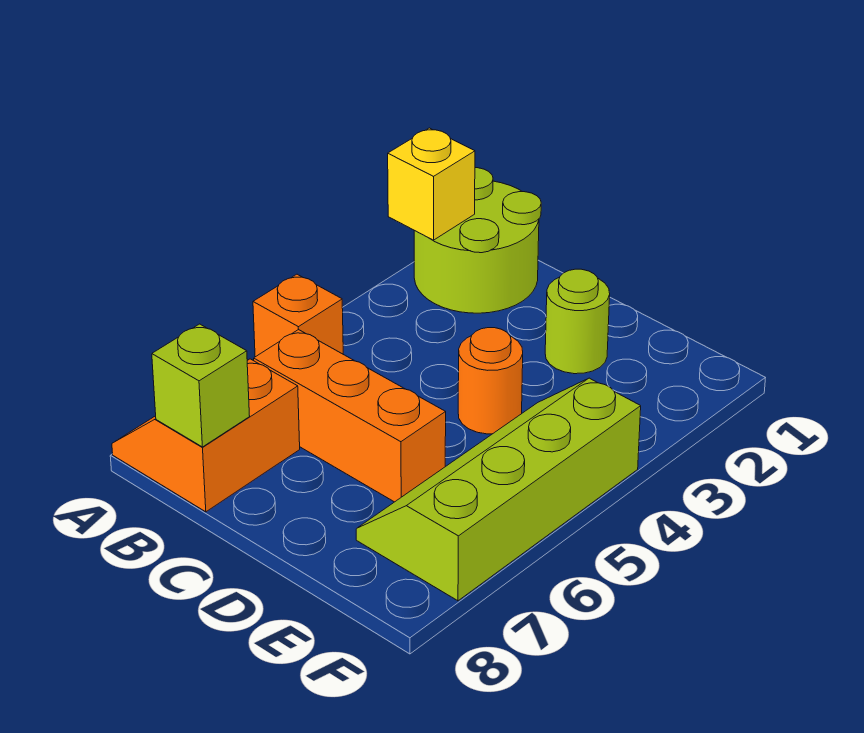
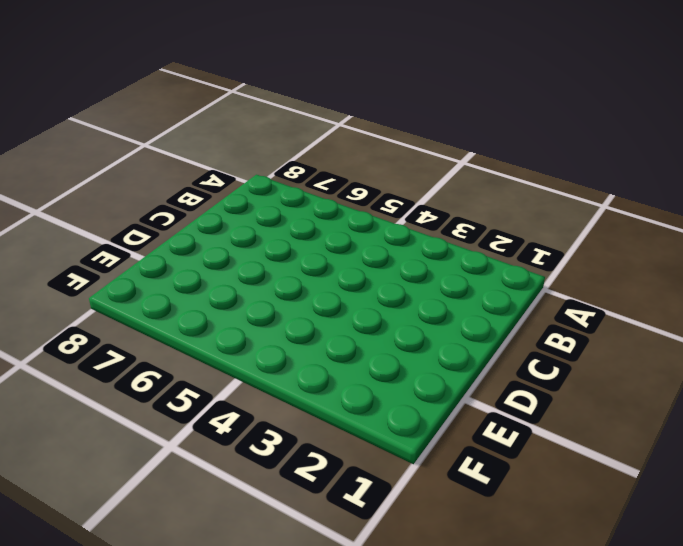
none -> lime round brick A1:B2 level 1
none -> orange brick A5 level 1

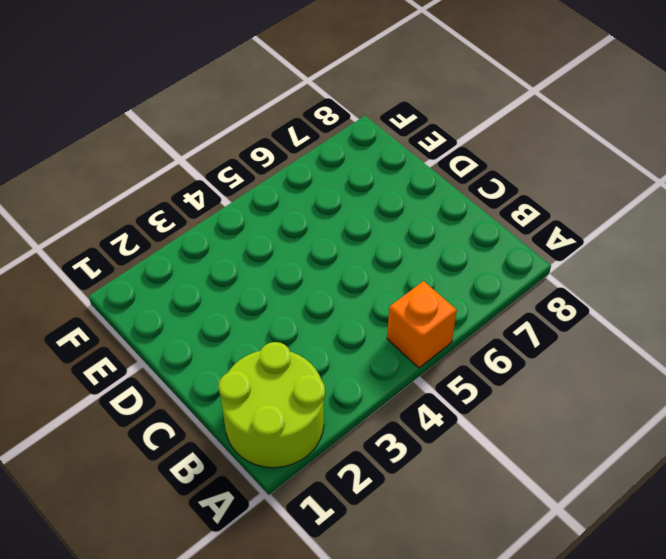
none -> orange slope A7:B8 level 1 top B
none -> orange brick B6:D6 level 1

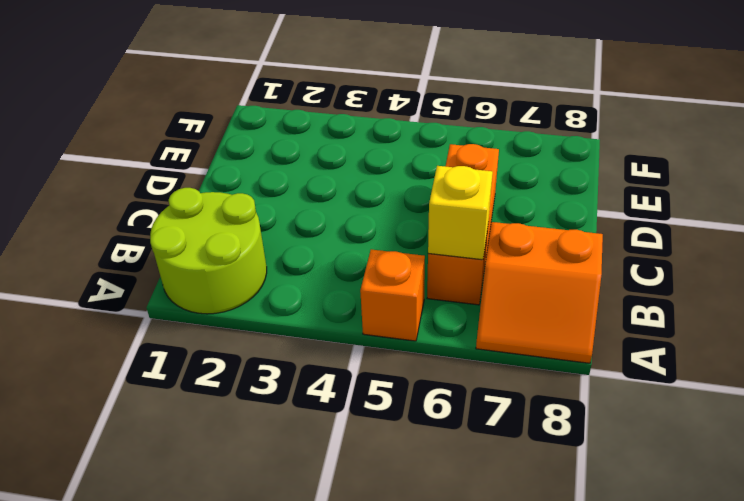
yellow brick B6 level 2 -> yellow brick A2 level 2
none -> lime round brick D2 level 1
none -> orange round brick D4 level 1

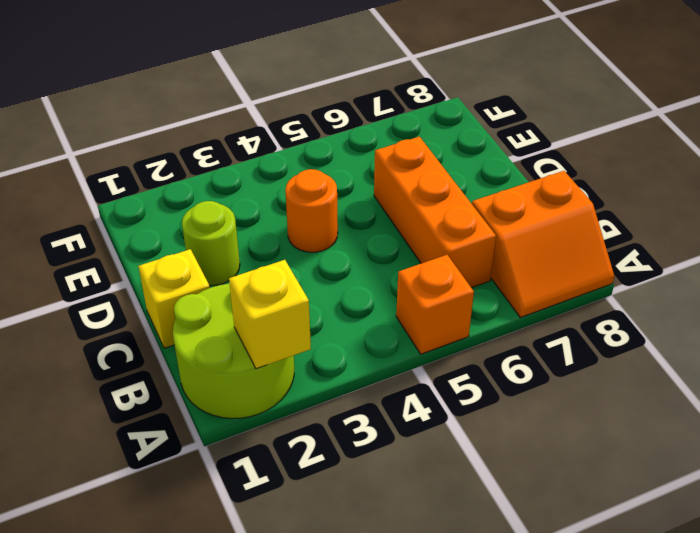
yellow brick C1 level 1 -> none
none -> lime slope E4:F7 level 1 top F
none -> lime brick B8 level 2

